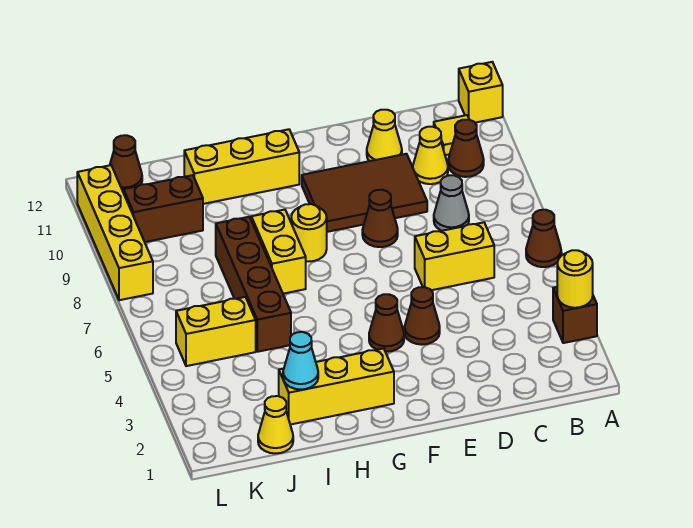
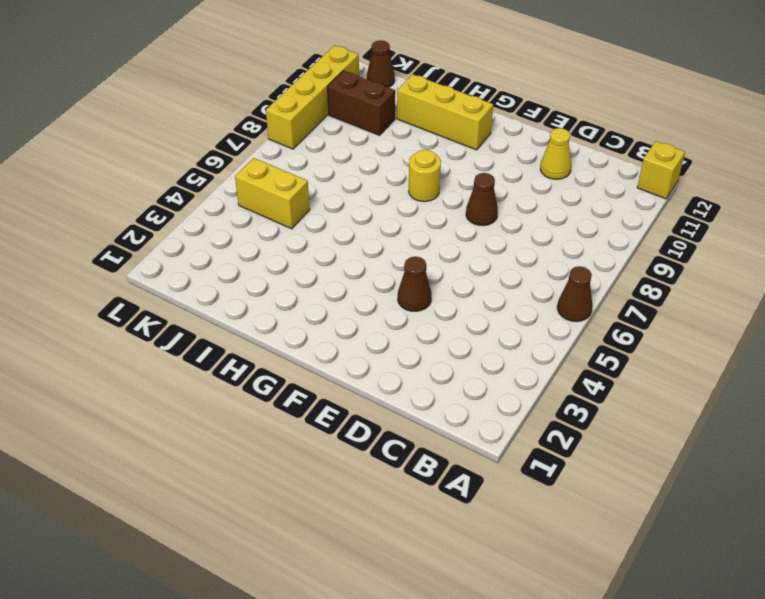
none -> brown brick A3 level 1
none -> brown cone B10 level 1
none -> yellow tile B11 level 1

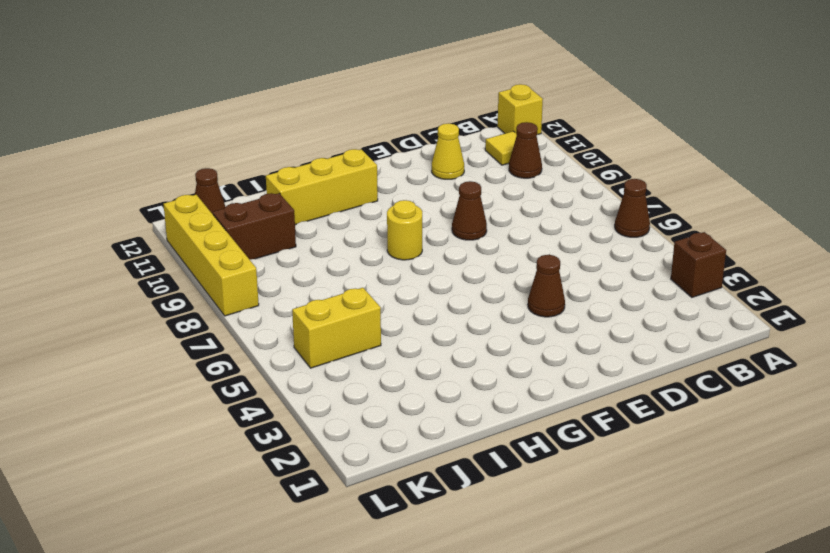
none -> yellow brick C6:D6 level 1
none -> grey cone C8 level 1
none -> yellow cone C10 level 1

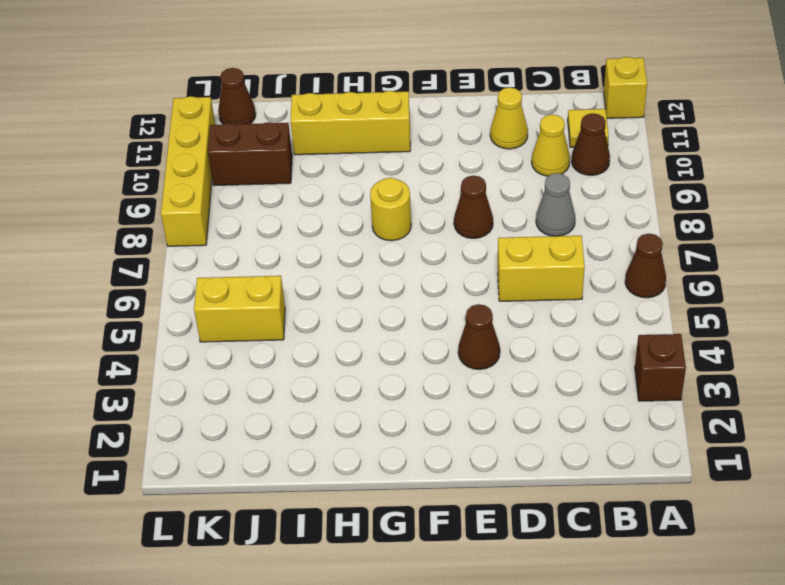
none -> brown tile D9:F10 level 1
none -> brown cone F4 level 1
none -> yellow brick G2:I2 level 1

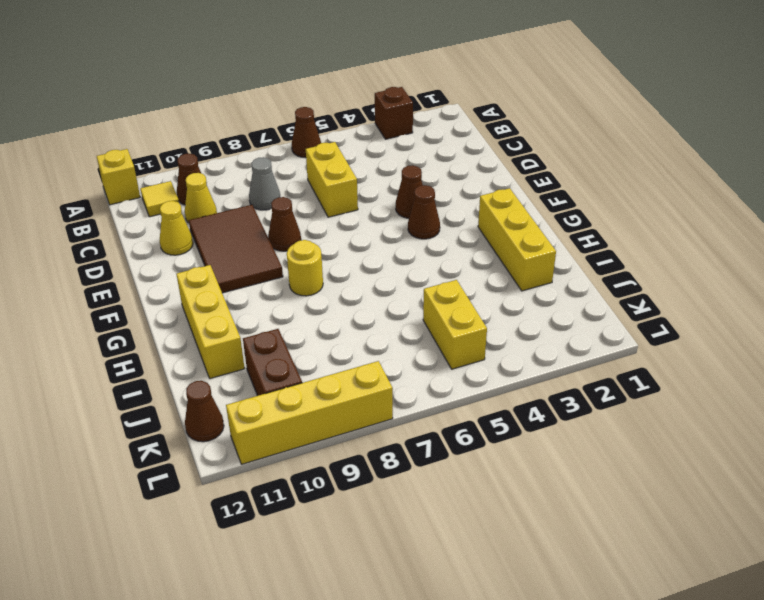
none -> yellow brick H7:H8 level 1
none -> brown brick I5:I8 level 1
none -> yellow cone J1 level 1

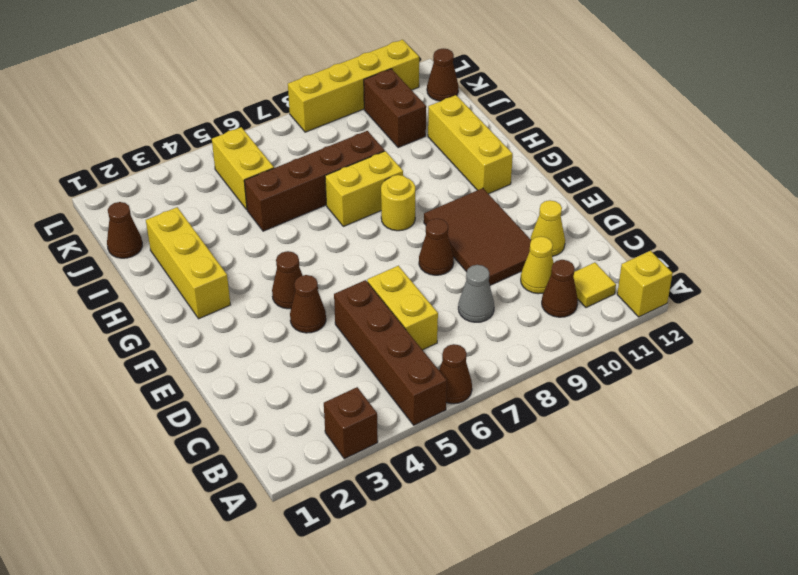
brown brick A5:D5 level 1 -> none
brown cone J1 level 1 -> yellow cone J1 level 1
none -> yellow round brick A3 level 2
none -> cyan cone I2 level 2

